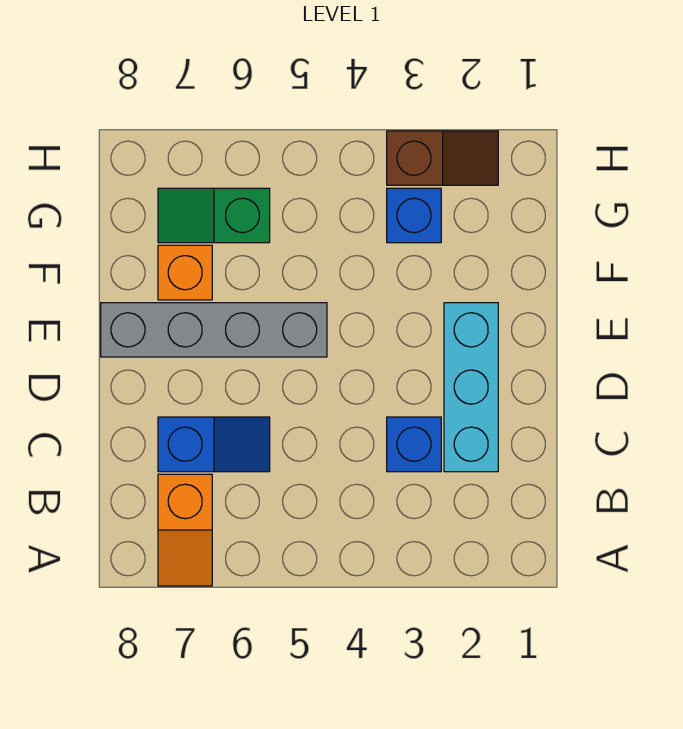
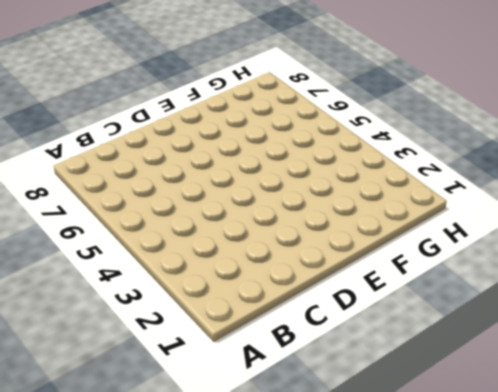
none -> orange slope A7:B7 level 1 top B
none -> cyan brick C2:E2 level 1

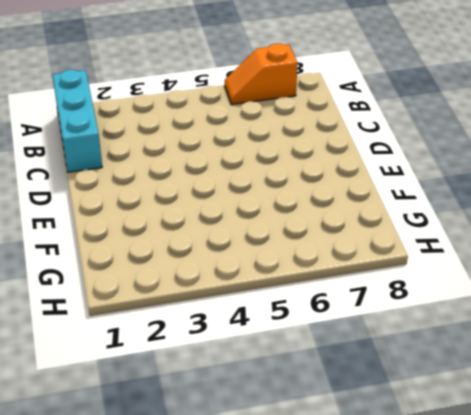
cyan brick A1:C1 level 1 -> cyan brick C2:E2 level 1
orange slope A6:A7 level 1 top 7 -> orange slope A7:B7 level 1 top B
none -> blue brick C3 level 1
none -> blue slope C6:C7 level 1 top 7

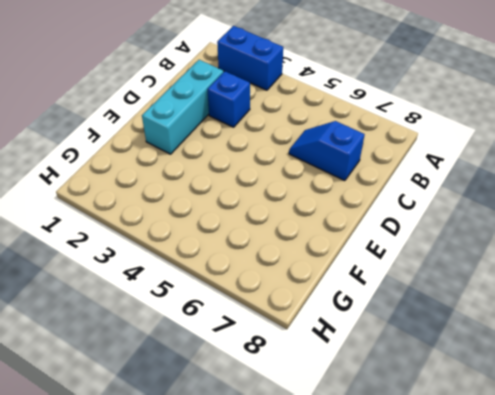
blue brick A2:A3 level 1 -> none
none -> orange slope A7:B7 level 1 top B
none -> grey brick E5:E8 level 1

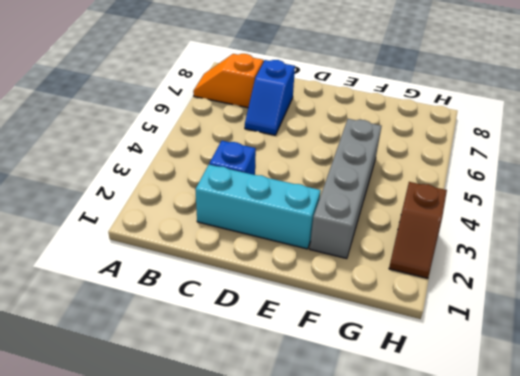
grey brick F2:F5 level 1 -> grey brick E5:E8 level 1
none -> orange brick F7 level 1
none -> blue brick G3 level 1

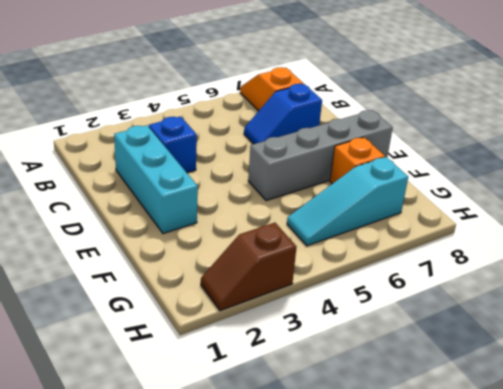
cyan slope G5:G7 level 1 top 7 -> green slope G6:G7 level 1 top 6
none -> blue brick G3 level 1

